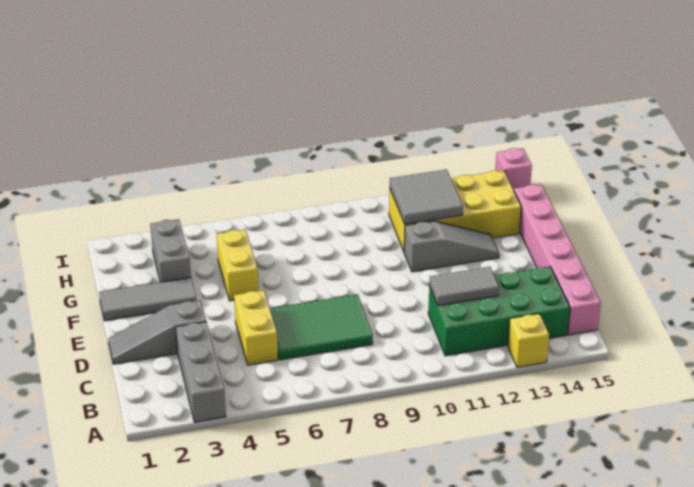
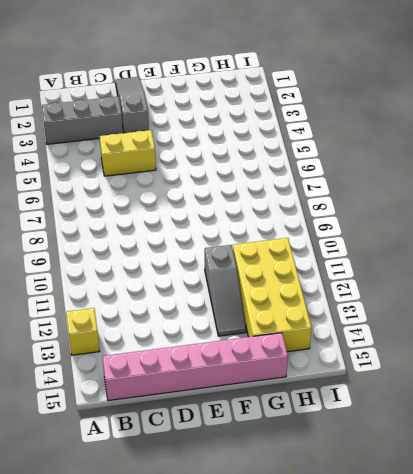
none -> green brick B11:C14 level 1
none -> green tile C6:D8 level 1
none -> grey tile F1:F3 level 1

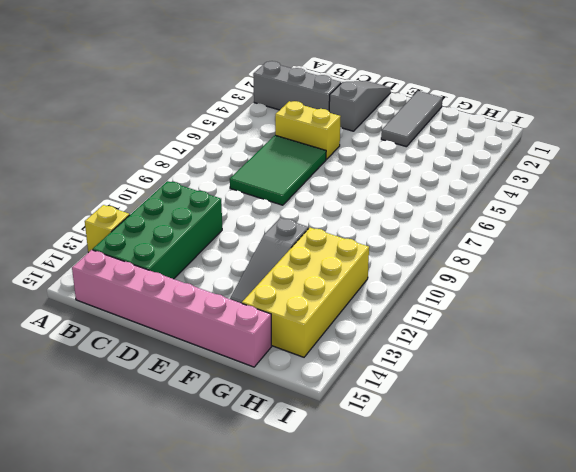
none -> yellow brick F5:G5 level 1
none -> grey brick G3:H3 level 1
none -> pink brick I15 level 1

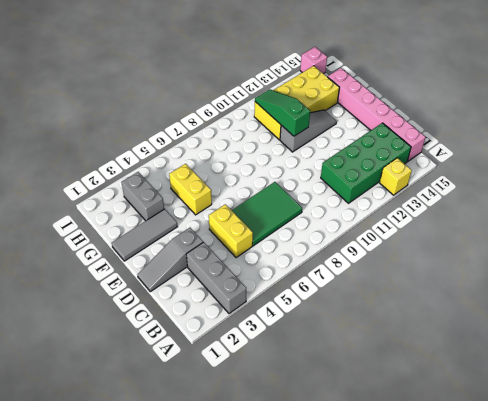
green slope F11:H11 level 2 top F -> grey tile G11:H12 level 2
none -> grey tile C11:C12 level 2

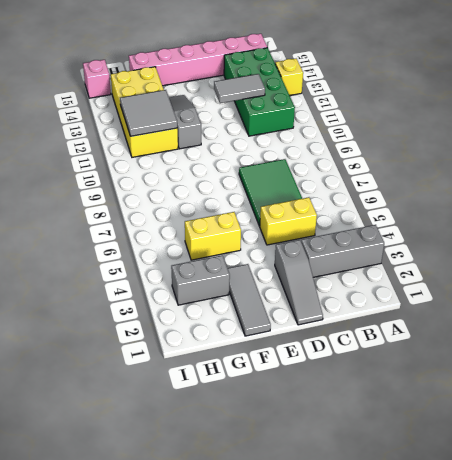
grey tile C12:D12 level 2 -> grey tile C11:C12 level 2

